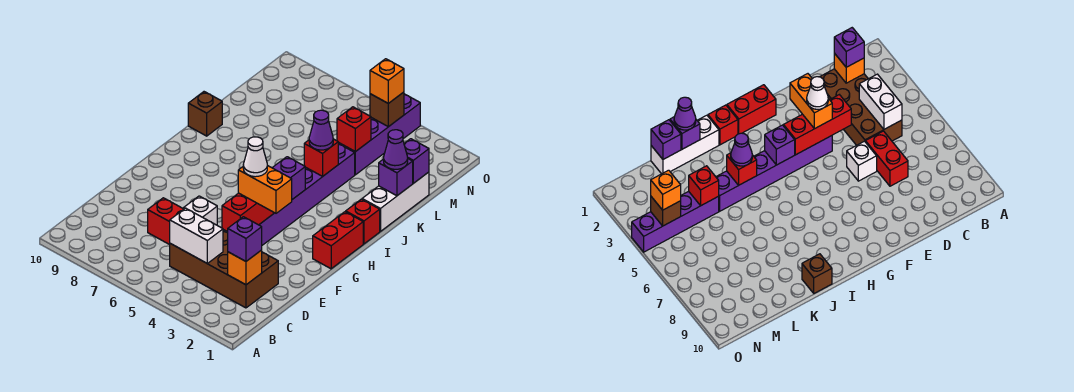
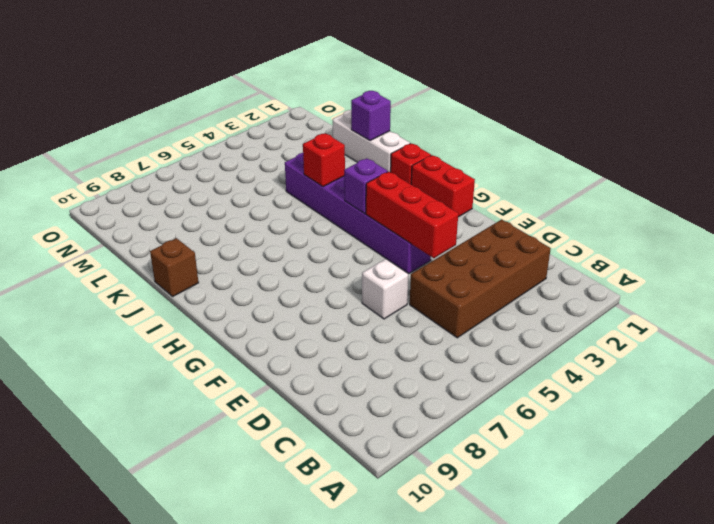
none -> red brick D6:D7 level 1
none -> purple brick L4:O4 level 1
none -> orange brick C2 level 2

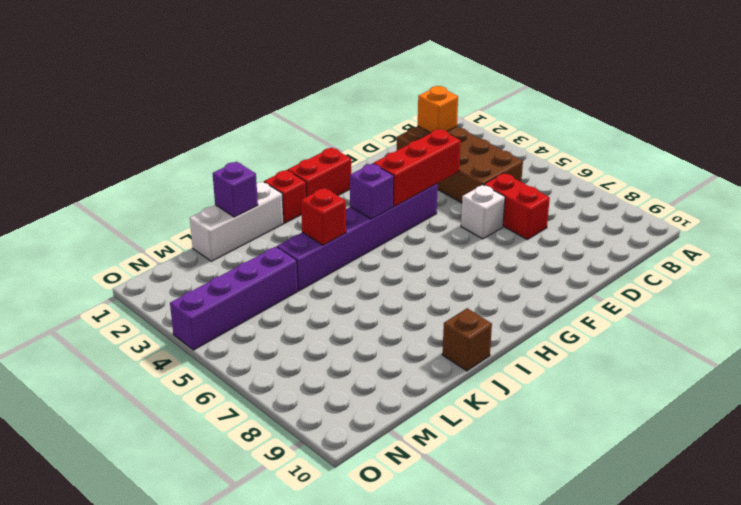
none -> white brick C4:C5 level 2
none -> purple brick L1 level 2
none -> red brick L4 level 2

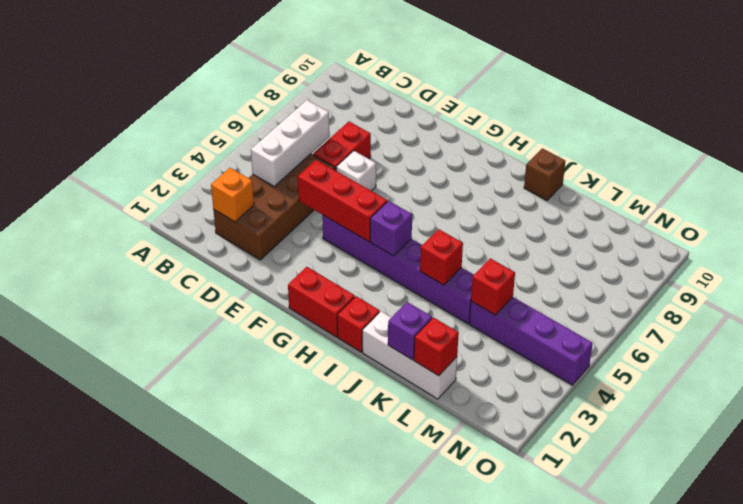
white brick C4:C6 level 2 -> white brick C4:C5 level 2
red brick L1 level 2 -> purple brick L1 level 2
none -> brown brick N4 level 2
none -> purple brick C2 level 3
none -> orange brick F3:F4 level 3

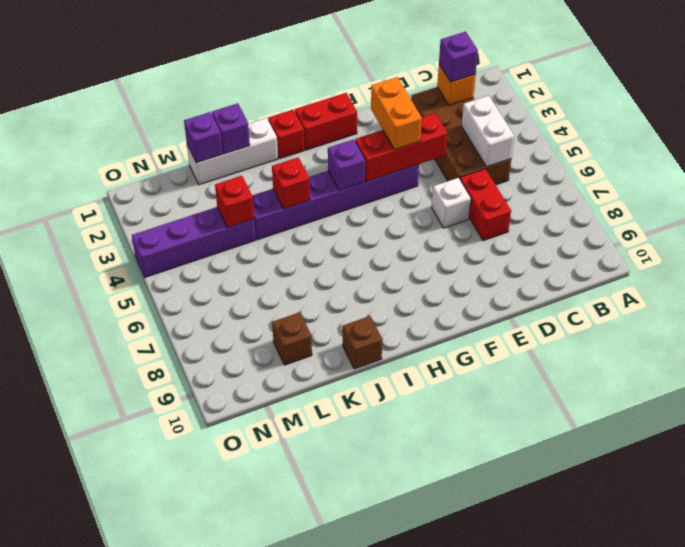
brown brick L9 level 1 -> brown brick N4 level 2
none -> purple cone J4 level 3
none -> purple cone K1 level 3
none -> orange brick N4 level 3

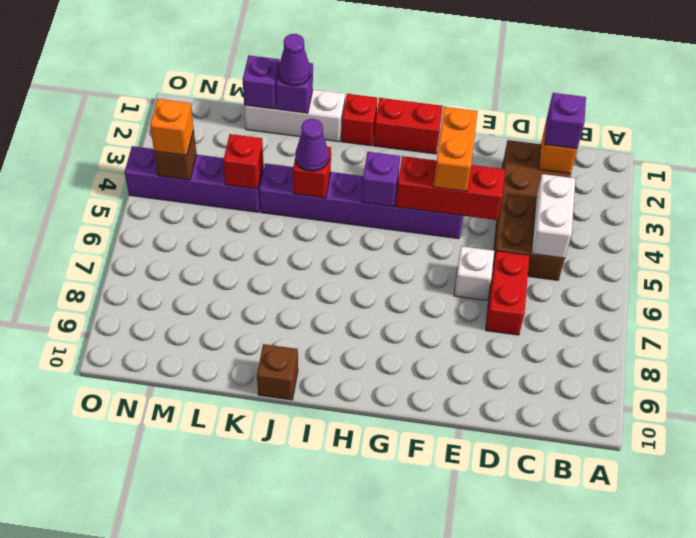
none -> white cone F4 level 4

